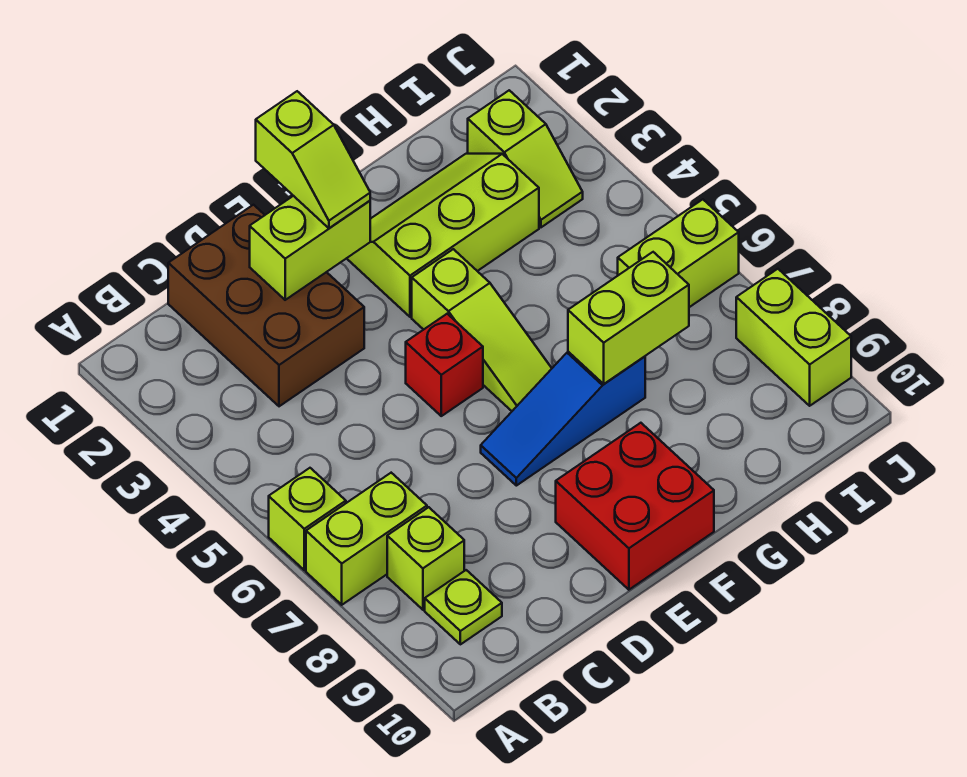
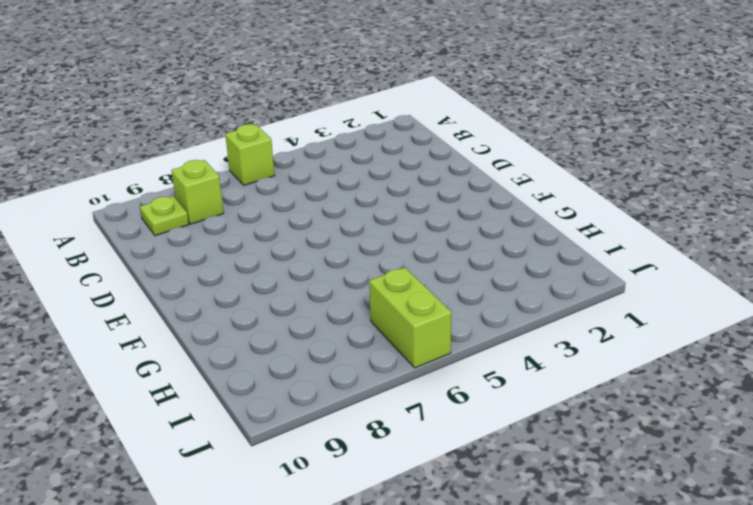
none -> lime brick A7:B7 level 1
none -> brown brick C1:D3 level 1
none -> red brick E5 level 1

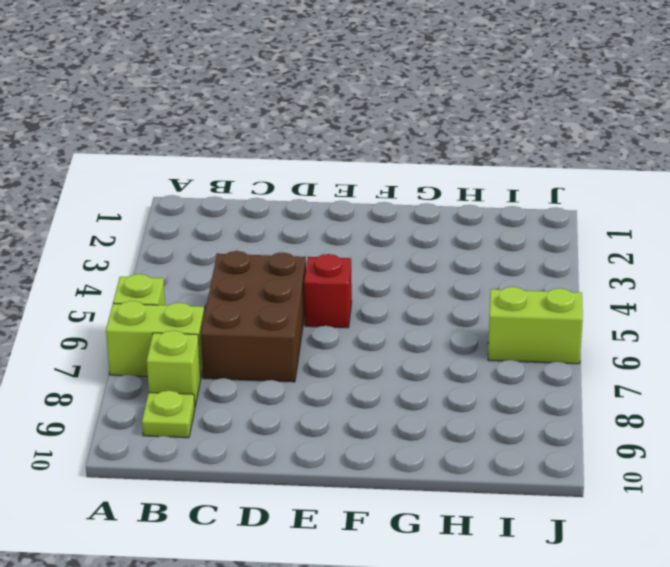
brown brick C5:D7 level 1 -> brown brick C1:D3 level 1
none -> blue slope E7:G7 level 1 top G
none -> red brick E9:F10 level 1
none -> lime slope F2:H3 level 1 top 3

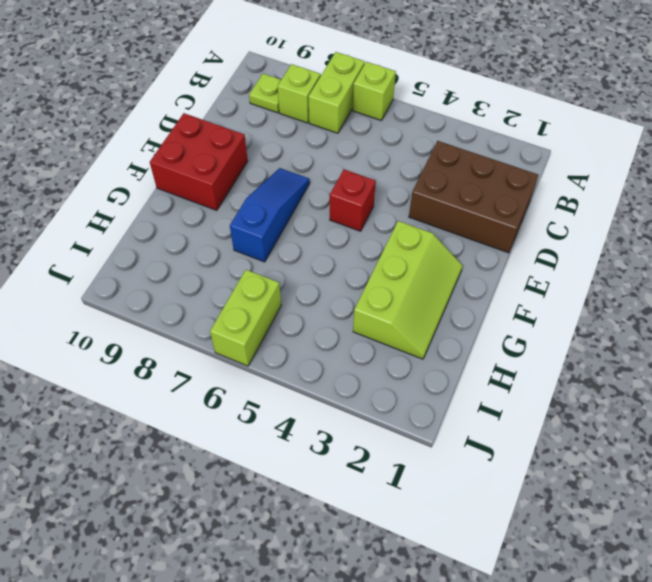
none -> lime slope F4:F6 level 1 top 4
none -> lime slope I2:I3 level 1 top 2
none -> lime brick J8:J9 level 1

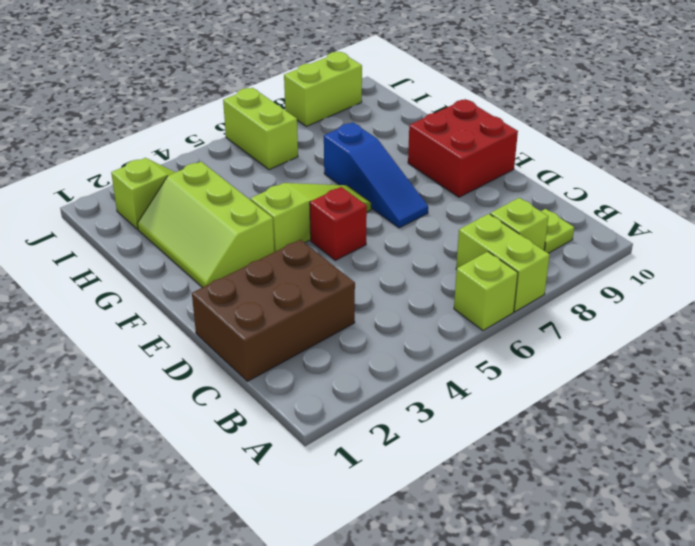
none -> lime brick D2:E2 level 2
none -> lime brick G7:H7 level 2
none -> lime slope E1:E2 level 3 top 1

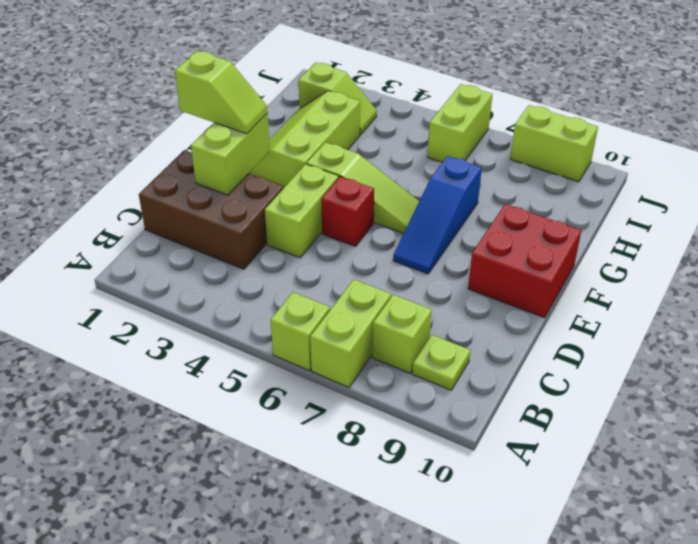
lime brick D4:E4 level 1 -> lime brick G7:H7 level 2

